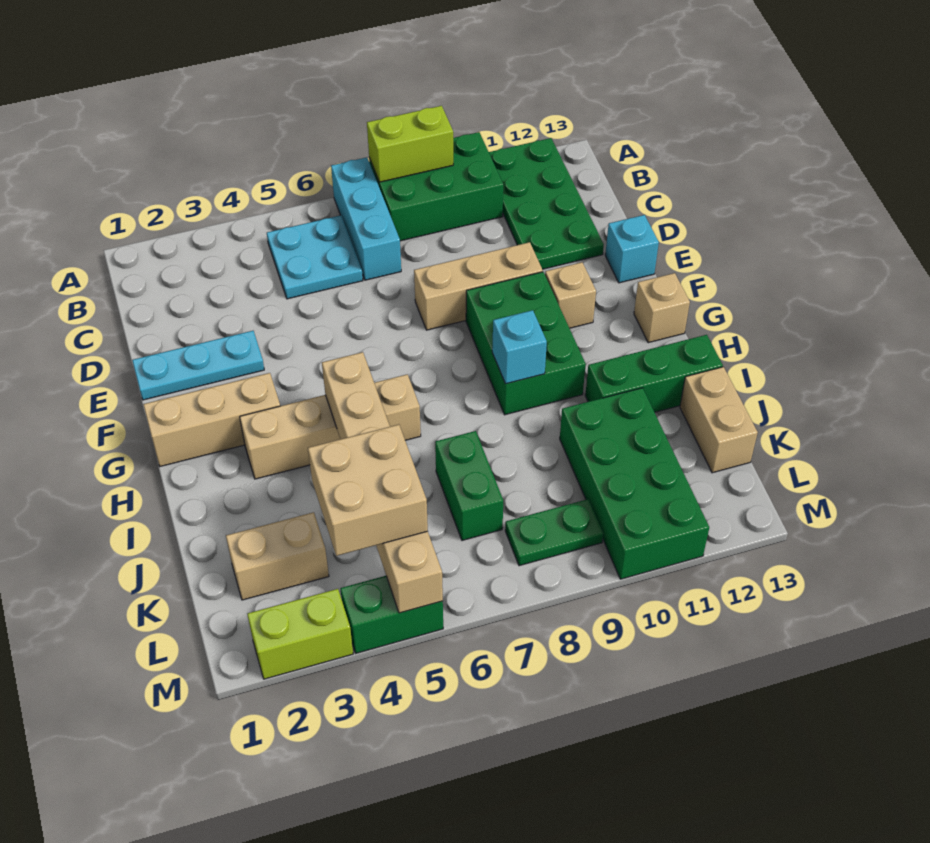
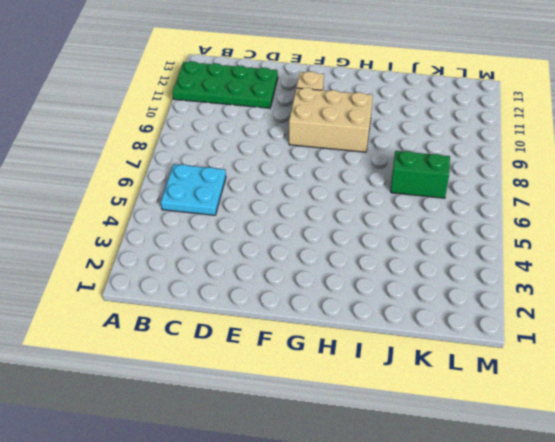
tan brick F9:H10 level 1 -> green brick F9:H10 level 1
none -> cyan brick A7:C7 level 1
none -> green brick A8:B10 level 1
none -> cyan plate E1:E3 level 1

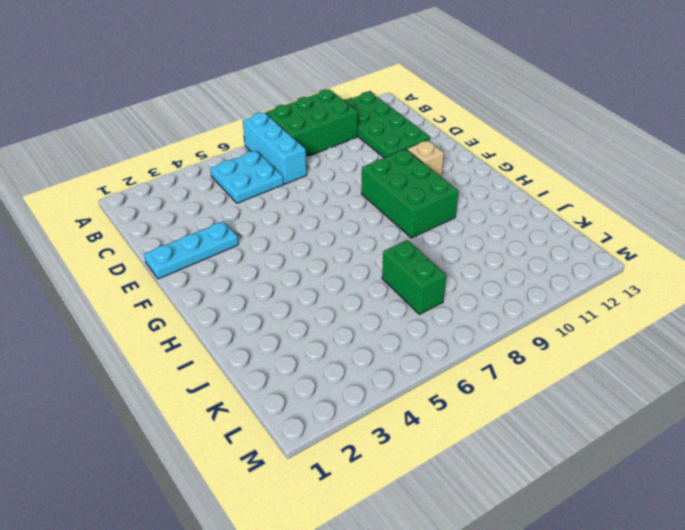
none -> tan brick E8:E10 level 1
none -> cyan brick E13 level 1
none -> tan brick G1:G3 level 1

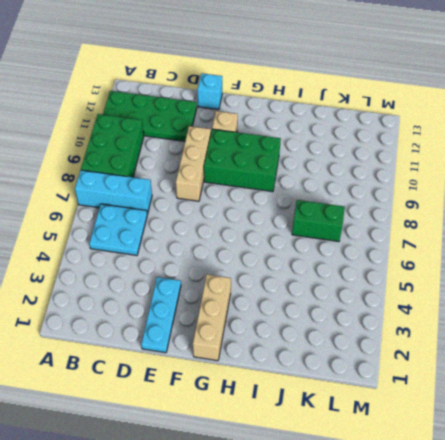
none -> tan brick G13 level 1
none -> tan brick H3:H6 level 1
none -> green brick I11:I13 level 1

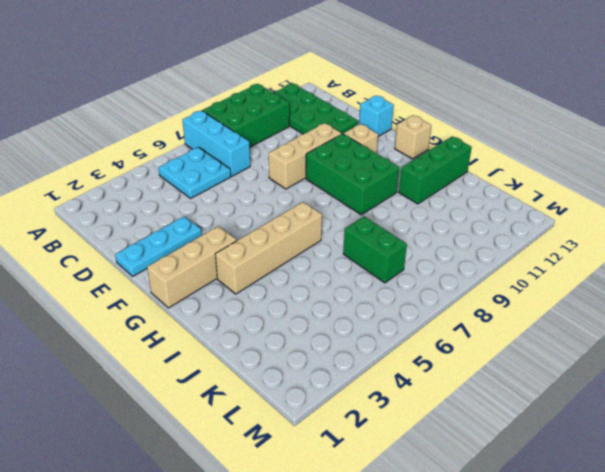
none -> green brick J10:M11 level 1
none -> tan brick J13:K13 level 1
none -> tan brick K2:K3 level 1

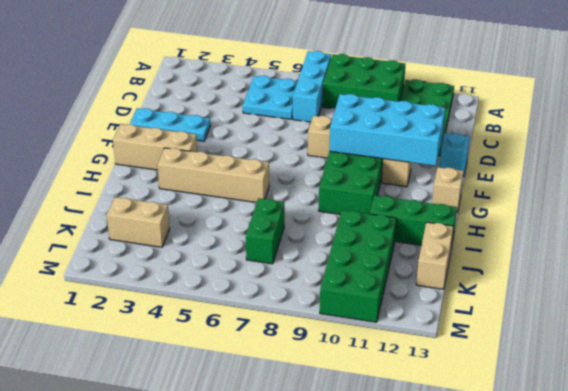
cyan brick E9:F12 level 2 -> none
none -> green plate L8:L9 level 1
none -> lime brick M2:M3 level 1
none -> green brick M4:M5 level 1

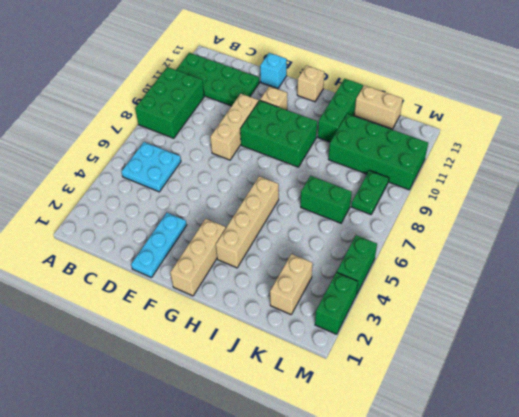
green brick M2:M3 level 1 -> lime brick M2:M3 level 1
none -> cyan brick A7:C7 level 1
none -> lime brick A8:A9 level 2
none -> tan brick H5:M5 level 2

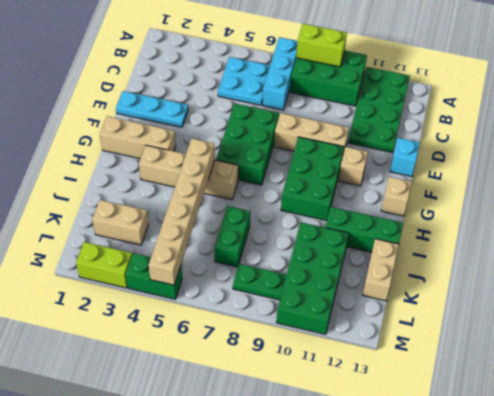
green brick E6:G7 level 1 -> none
none -> cyan brick H9 level 2
none -> tan brick K4:L5 level 3

